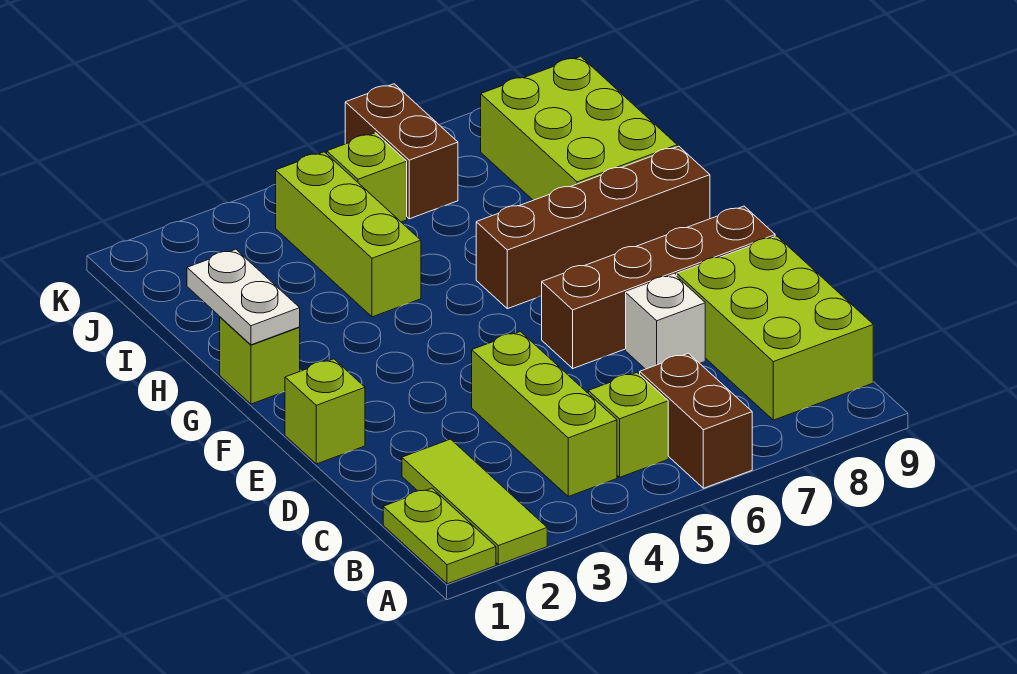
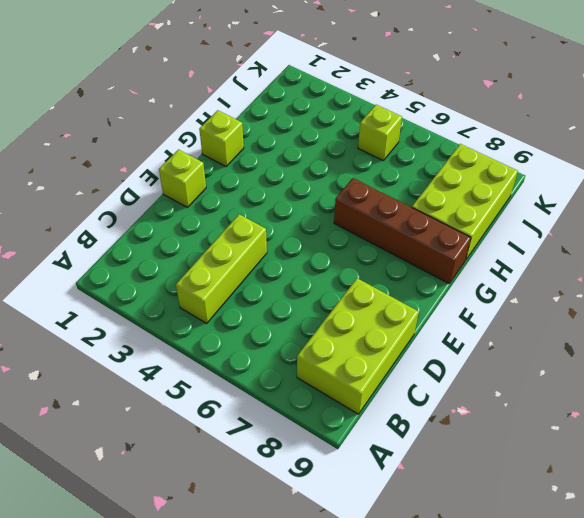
none -> lime plate A1:B1 level 1
none -> lime tile A2:C2 level 1
none -> brown brick A6:B6 level 1

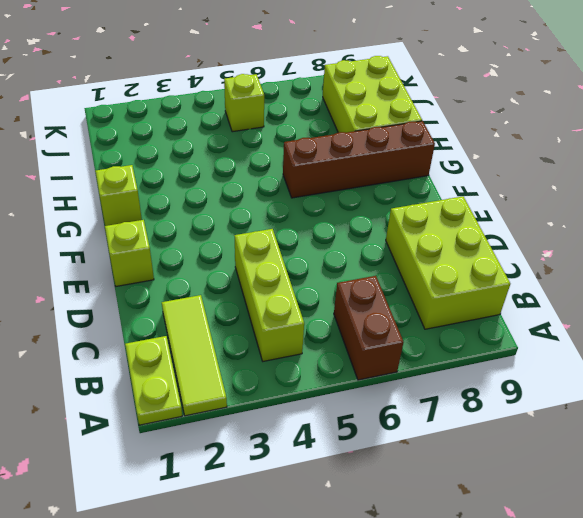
none -> lime brick B5 level 1
none -> white brick D7 level 1
none -> brown brick E6:E9 level 1

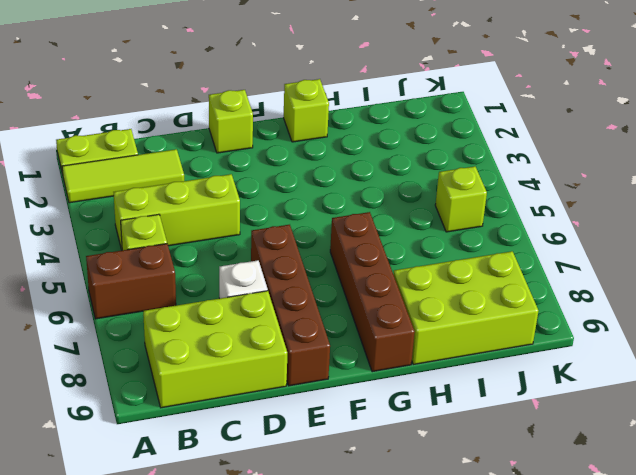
none -> lime brick H4:J4 level 1
none -> brown brick J6:K6 level 1
none -> white plate G1:H1 level 2

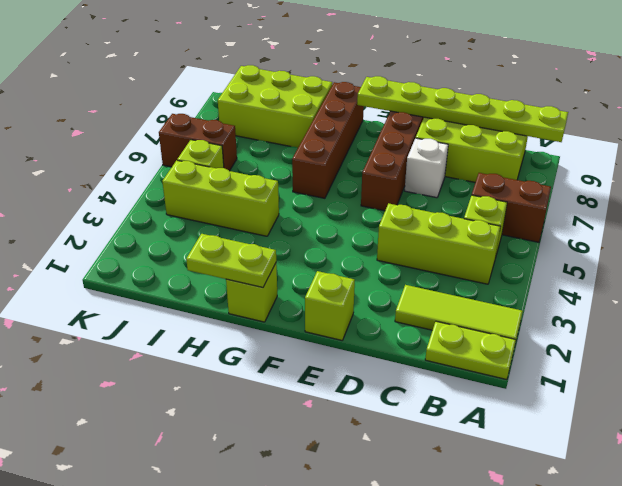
lime plate A9:F9 level 2 -> none
lime plate G1:H1 level 2 -> white plate G1:H1 level 2

